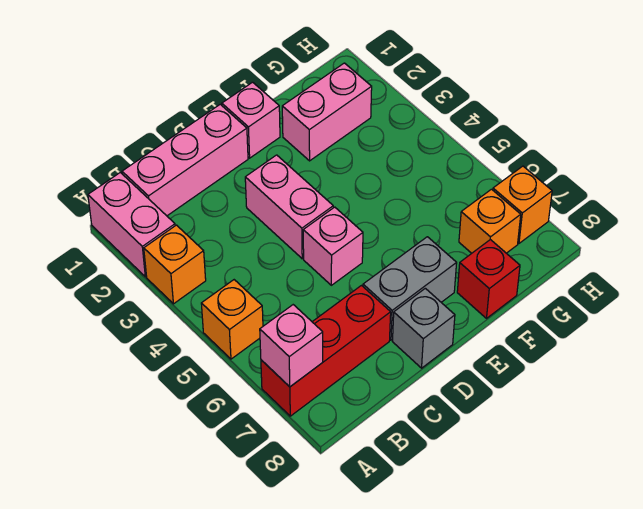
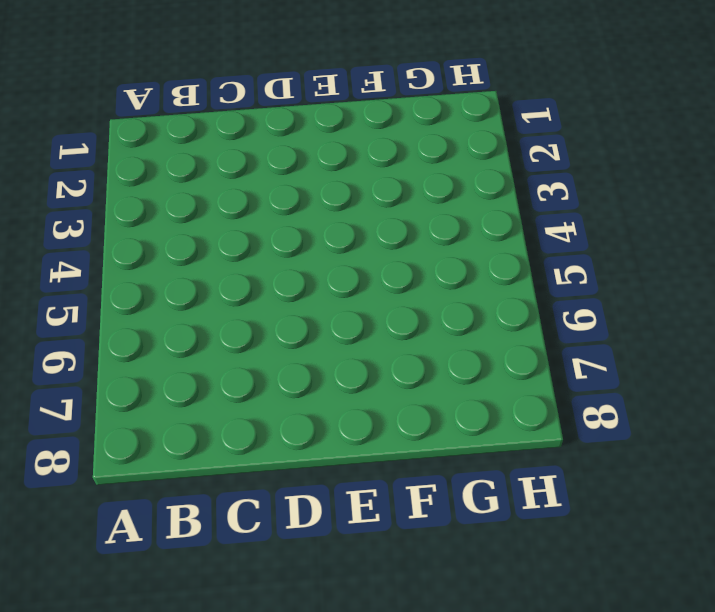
none -> pink brick A1:A2 level 1
none -> orange brick A3 level 1
none -> orange brick A5 level 1

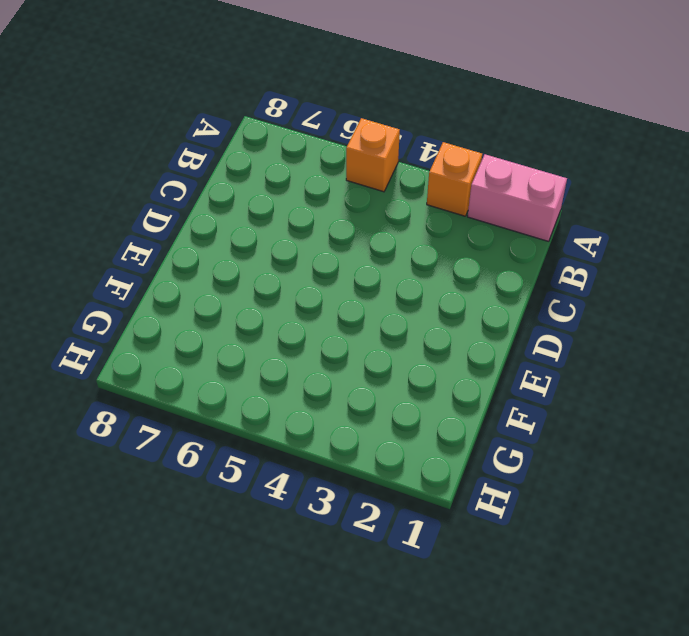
none -> red brick A7:C7 level 1
none -> pink brick B1:D1 level 1
none -> pink brick D3:D4 level 1

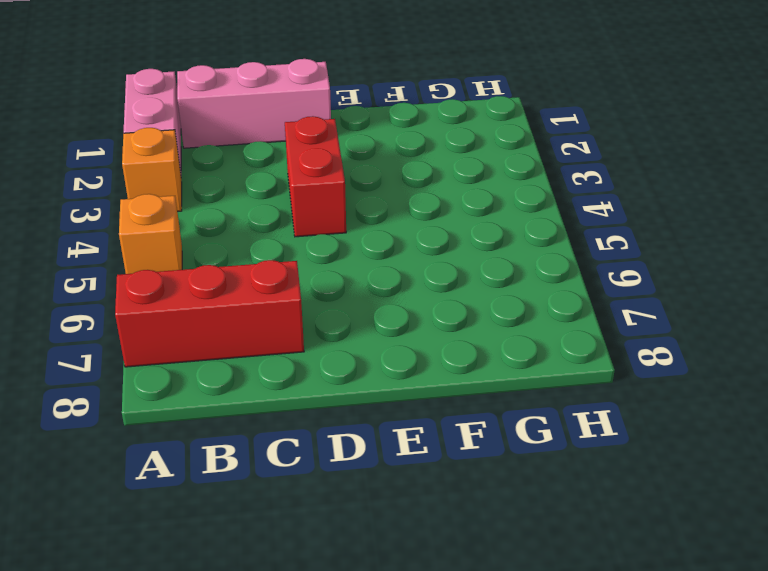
red brick D3:D4 level 1 -> pink brick D3:D4 level 1
none -> pink brick D5 level 1
none -> grey brick D7:E7 level 1
none -> grey brick D8 level 1

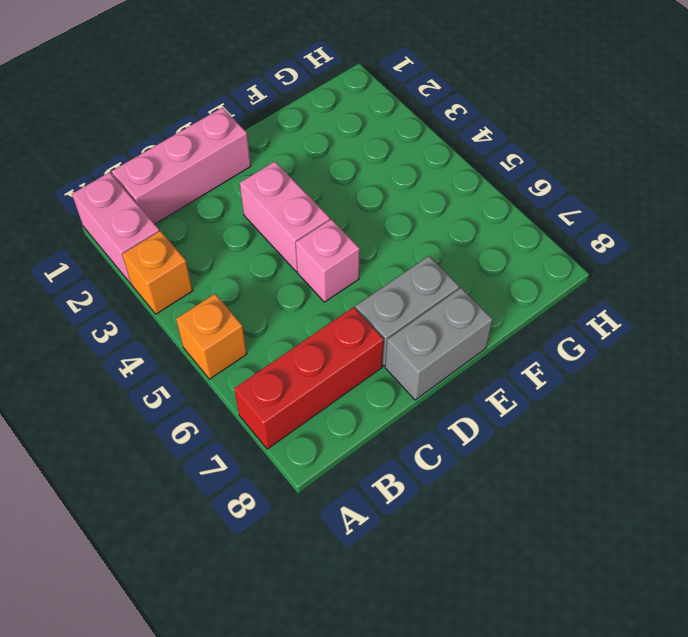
grey brick D8:E8 level 1 -> grey brick D8 level 1
none -> pink brick E1 level 1
none -> pink brick F2:G2 level 1
none -> red brick F8 level 1

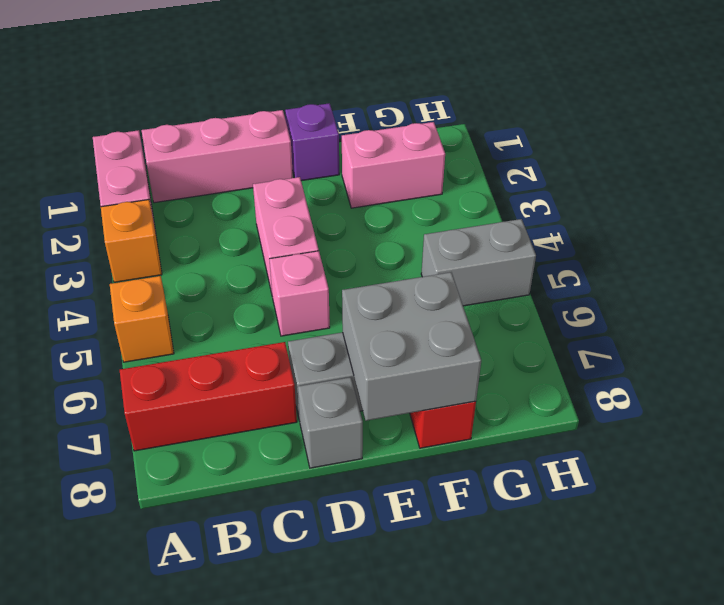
purple brick E1 level 1 -> pink brick E1 level 1
grey brick E7:F8 level 2 -> none
grey brick G5:H5 level 1 -> none
none -> orange brick G7 level 1
none -> orange brick H7 level 1
none -> pink brick A7 level 2

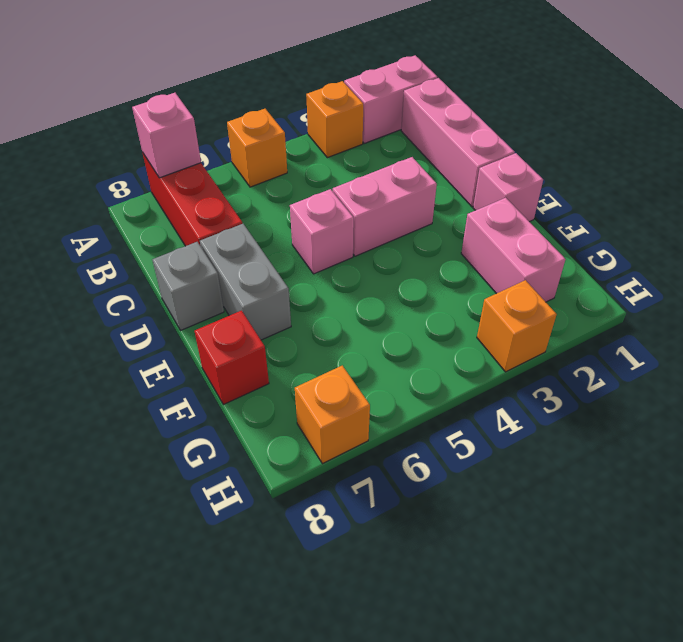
orange brick H3 level 1 -> orange brick G7 level 1

